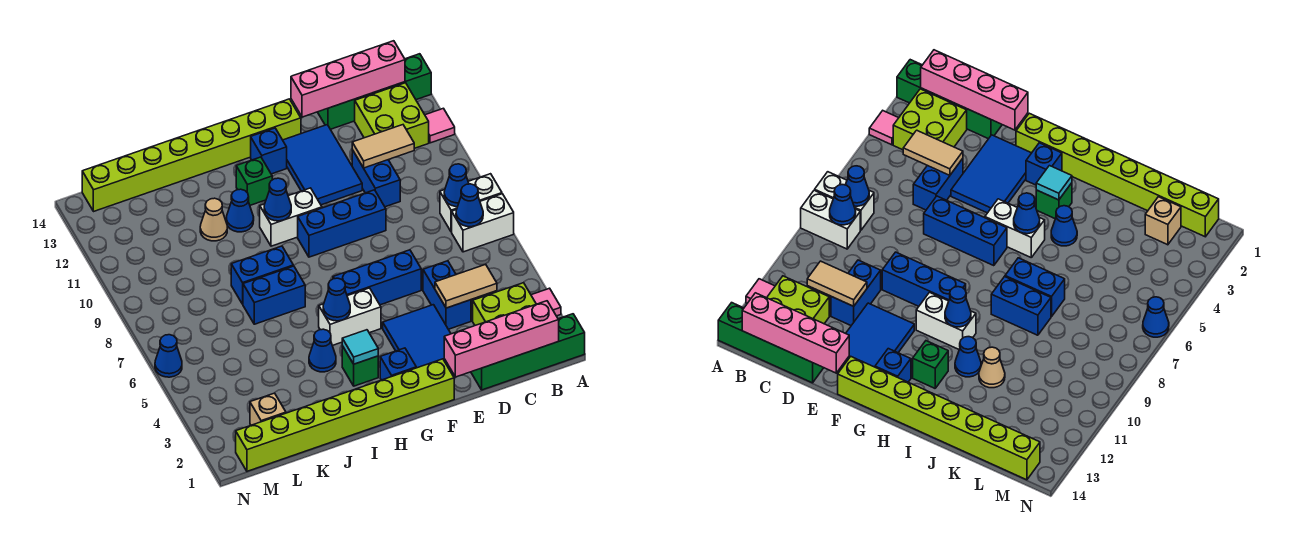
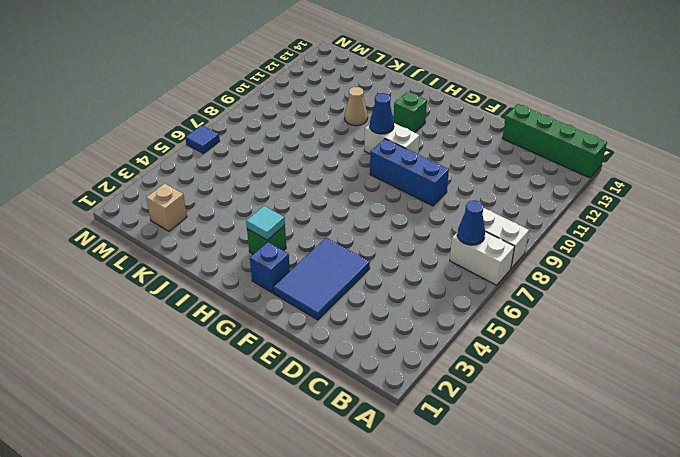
blue tile N6 level 1 -> blue cone N6 level 1
none -> green brick A1:D1 level 1
none -> pink tile A3 level 1
none -> pink tile A12 level 1
none -> lime brick B2:C3 level 1

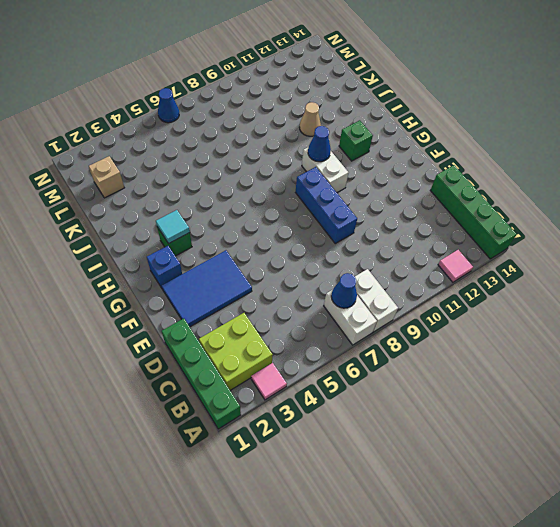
none -> lime brick B12:C13 level 1
none -> blue brick D4:D5 level 1
none -> blue brick D10:D11 level 1
none -> blue brick E6:G6 level 1

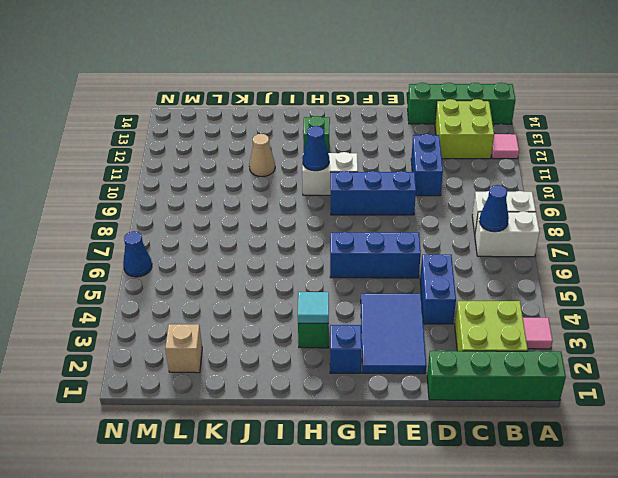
none -> blue tile E11:F13 level 1
none -> lime brick F1:M1 level 1
none -> lime brick F14:M14 level 1
none -> white brick G5:H5 level 1

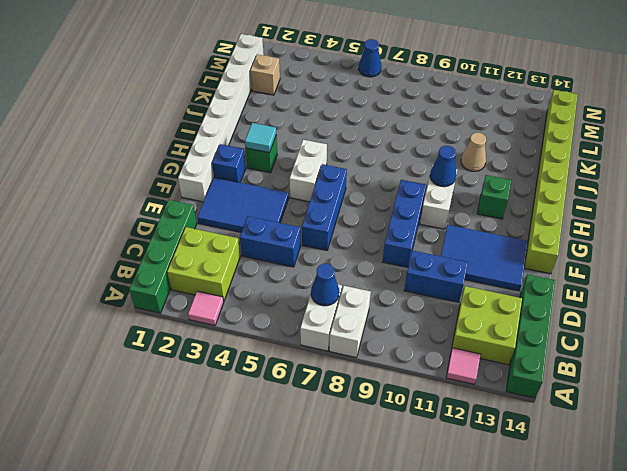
white brick F1:M1 level 1 -> lime brick F1:M1 level 1
none -> blue brick G13 level 1
none -> blue cone I4 level 1
none -> blue brick I7:J7 level 1
none -> blue brick I8:J8 level 1

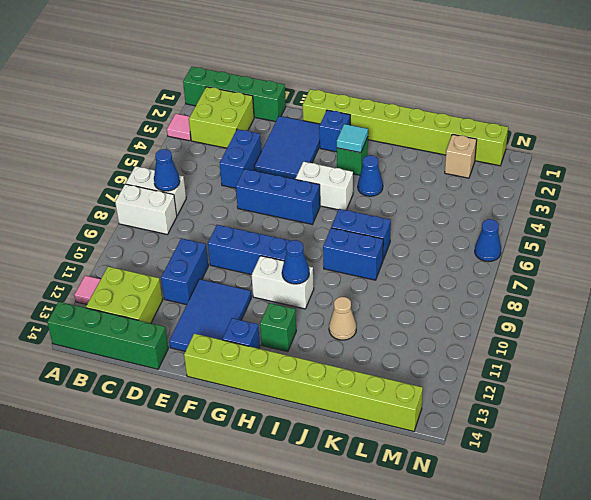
none -> blue cone I11 level 1
none -> pink brick B1:E1 level 2
none -> blue cone B8 level 2
none -> pink brick B14:E14 level 2

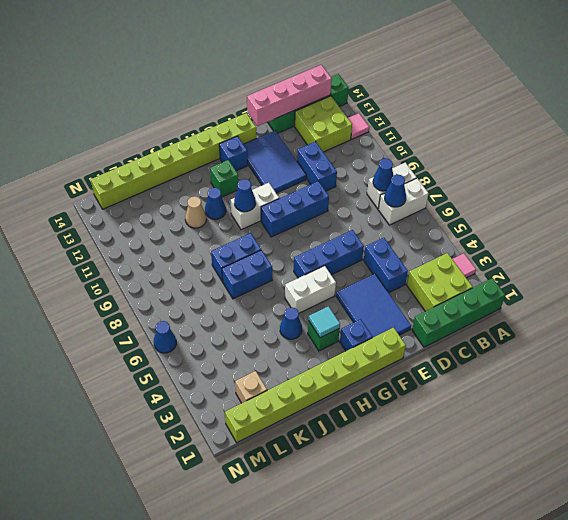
none -> pink brick B1:E1 level 2
none -> tan tile C4:D4 level 2
none -> tan tile C11:D11 level 2
none -> blue cone H5 level 2

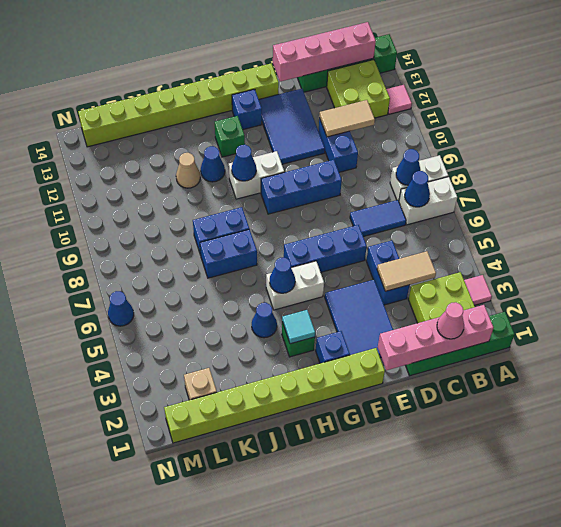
pink cone C1 level 3 -> none
blue tile C7:D7 level 1 -> none

